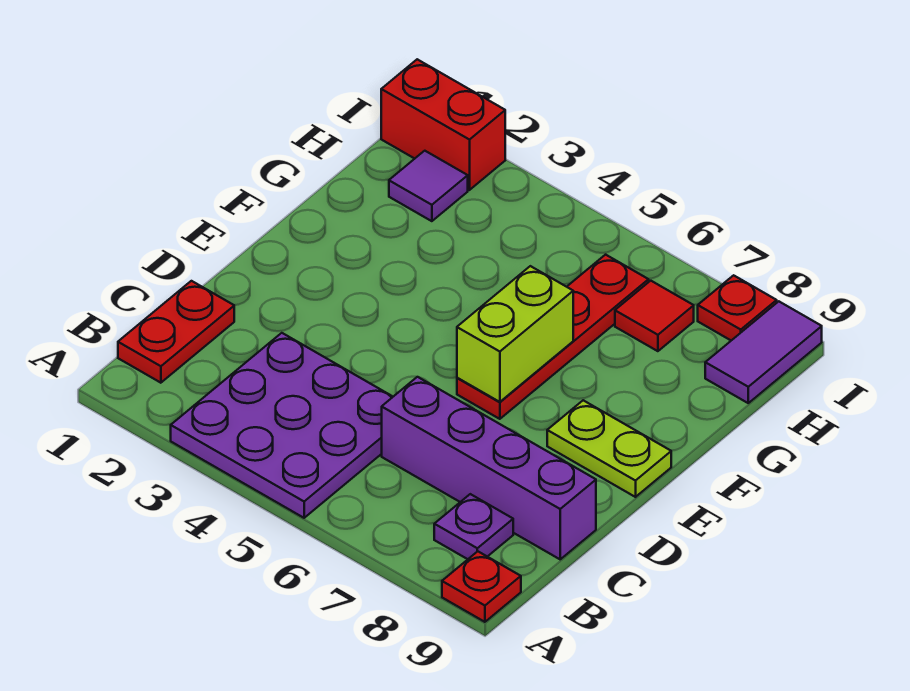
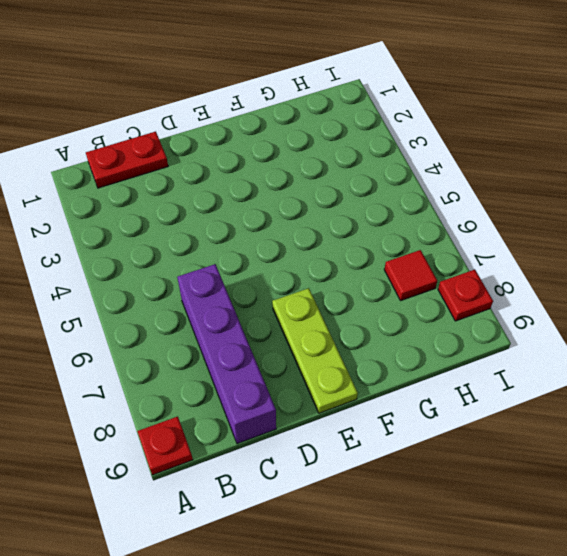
lime plate E7:E9 level 1 -> lime plate E8:E9 level 1
none -> purple plate A3:C5 level 1
none -> purple plate B8 level 1
none -> red plate E6:H6 level 1

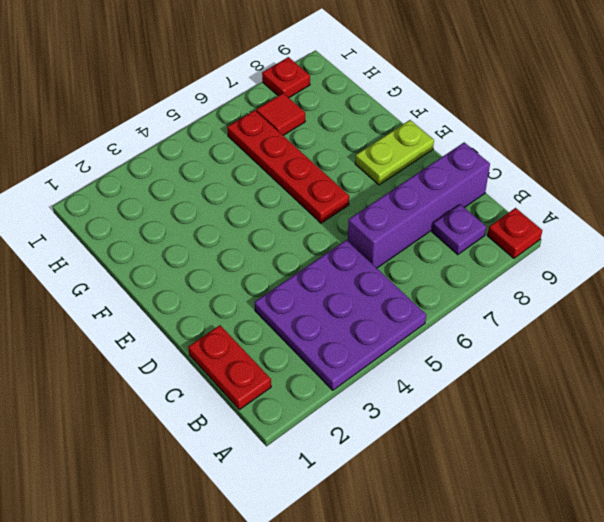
none -> purple tile H2 level 1
none -> purple tile H9:I9 level 1
none -> red brick I1:I2 level 1

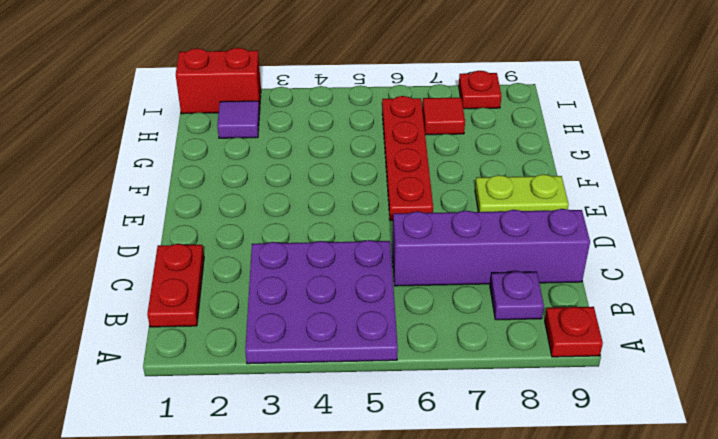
none -> purple tile H9:I9 level 1
none -> lime brick E6:F6 level 2

